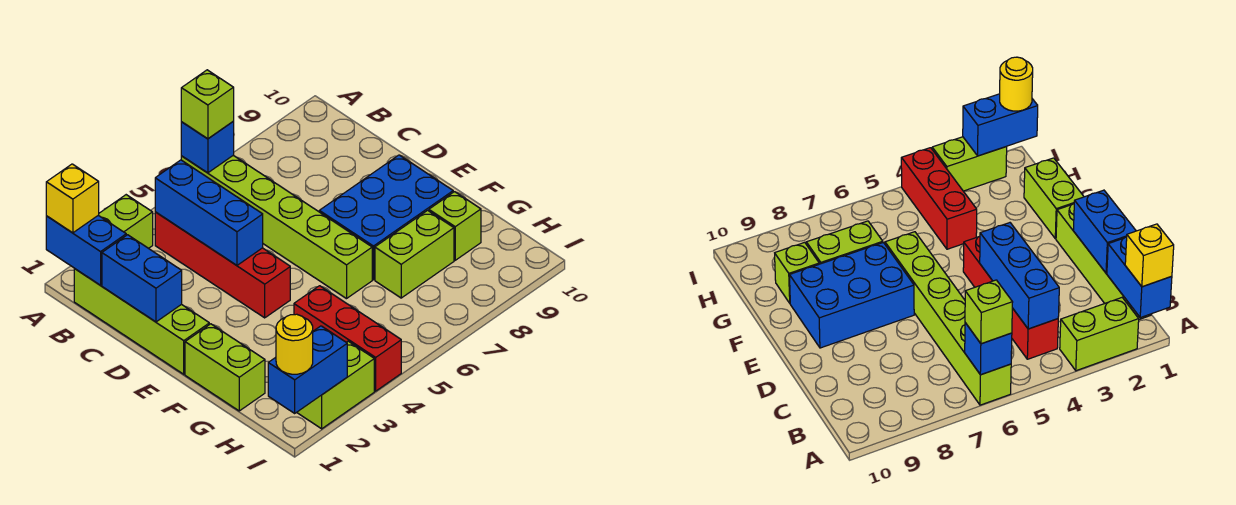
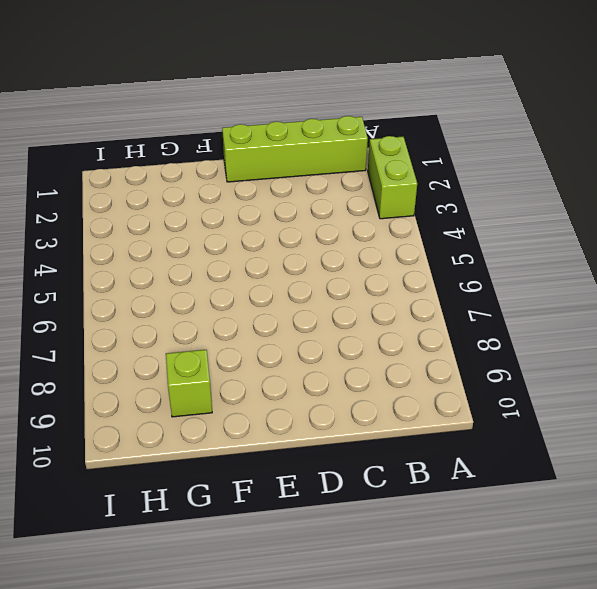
none -> lime brick A6:F6 level 1
none -> red brick B4:E4 level 1
none -> blue brick E7:F9 level 1

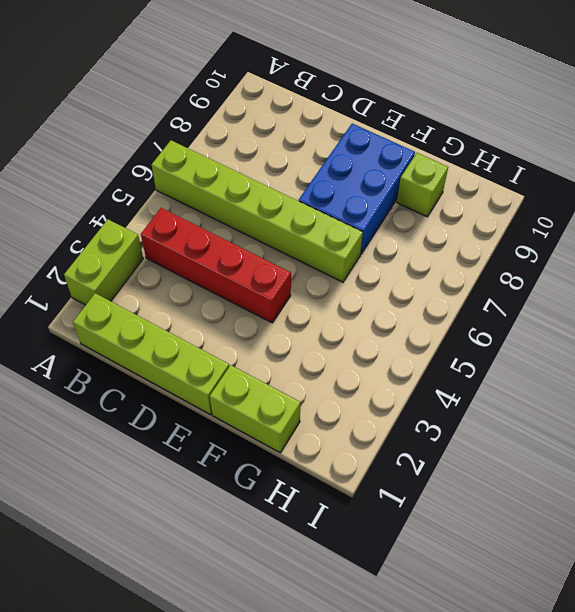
none -> red brick G4:I4 level 1
none -> lime brick G7:G8 level 1
none -> lime brick I2:I3 level 1

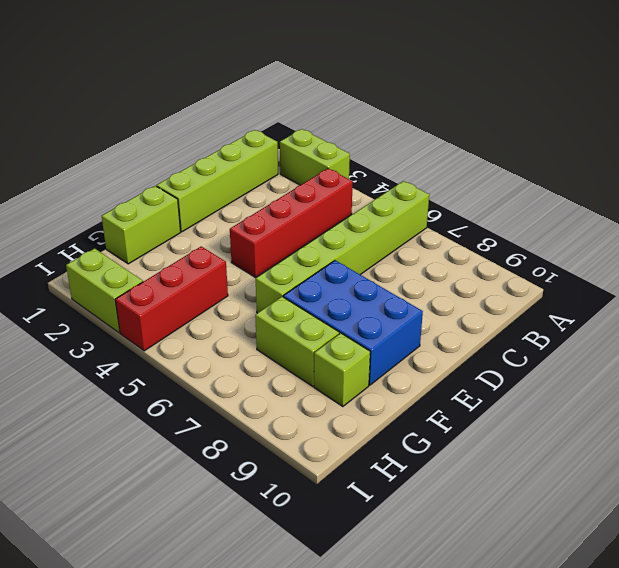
none -> blue brick A1:B1 level 2
none -> blue brick A6 level 2
none -> blue brick B4:D4 level 2

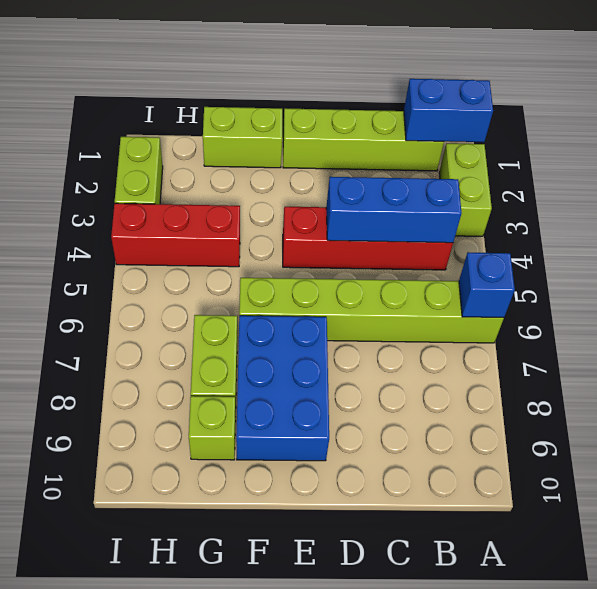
none -> blue brick C1:D1 level 2
none -> blue brick I1:I2 level 2
none -> yellow brick A1 level 3

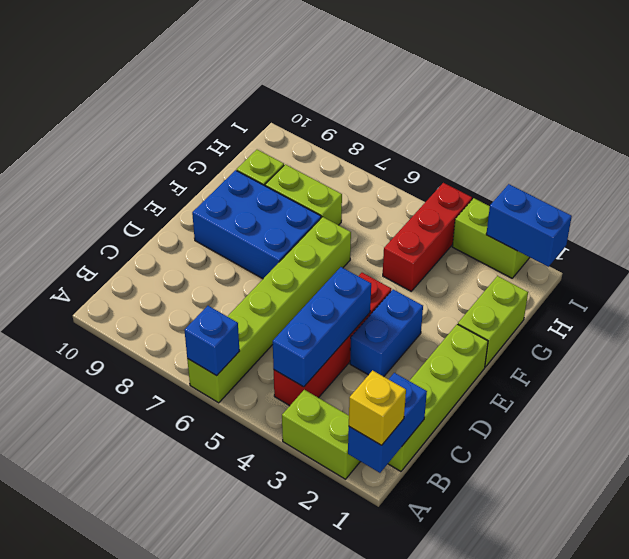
blue brick D3:E3 level 1 -> blue brick C1:D1 level 2
none -> lime brick A6 level 3
none -> yellow round brick I1 level 3

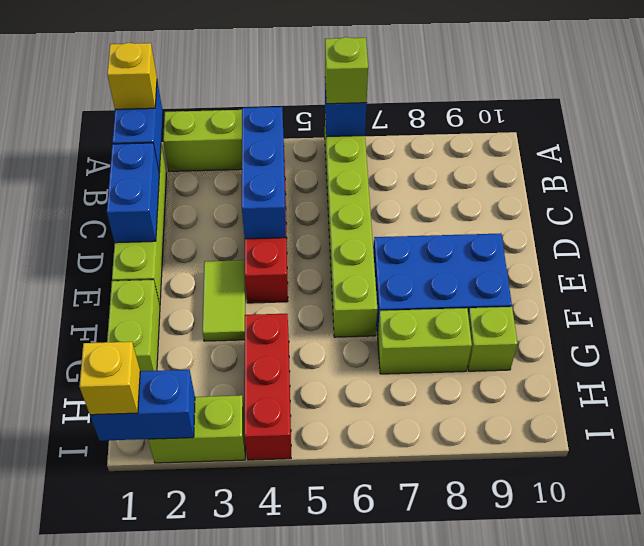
lime tile E3:F3 level 1 -> none
yellow brick I1 level 3 -> yellow round brick I1 level 3

